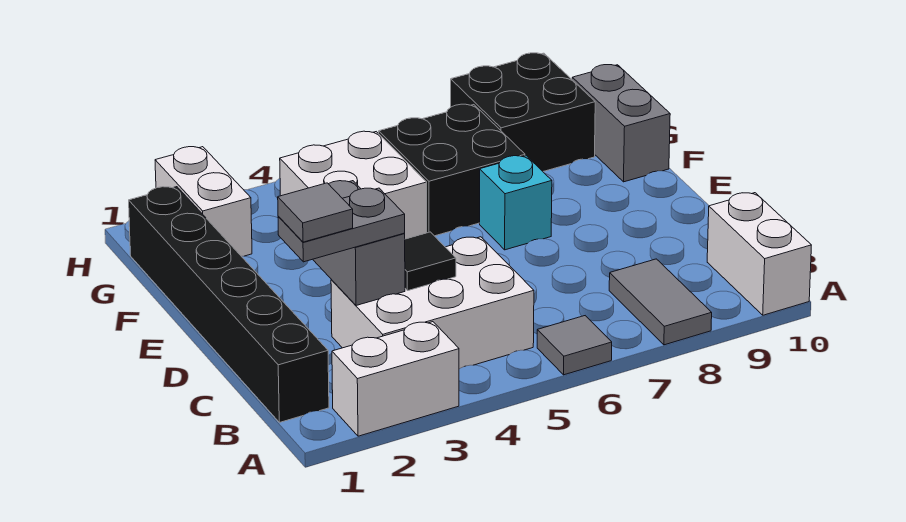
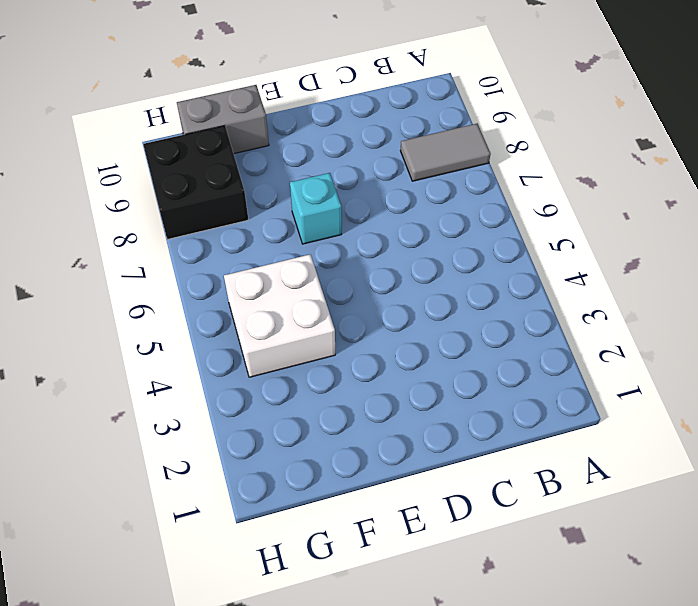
none -> white brick A2:A3 level 1
none -> grey tile A6 level 1
none -> white brick A10:B10 level 1

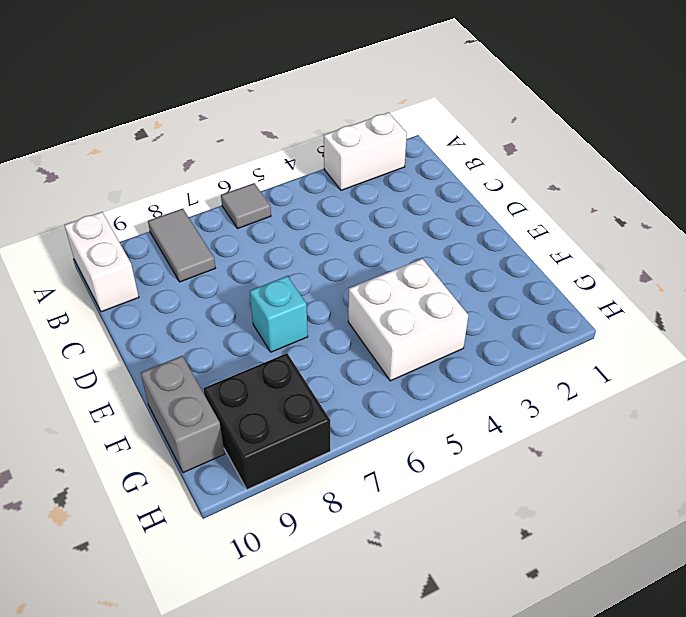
none -> black brick B1:G1 level 1
none -> white brick B3:C5 level 1
none -> black brick F6:G7 level 1

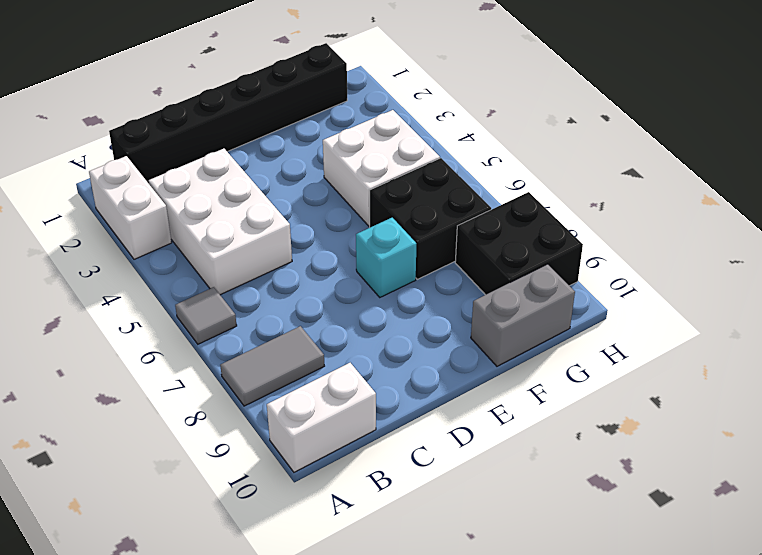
none -> white brick G2:H2 level 1
none -> grey brick C3:D3 level 2
none -> black tile C4 level 2

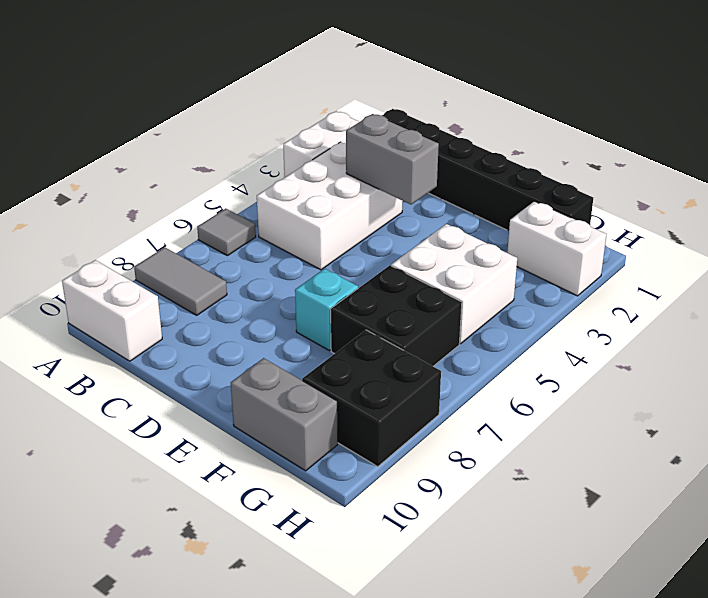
none -> black tile C4 level 2
none -> grey plate C2:C3 level 3
none -> grey tile C2 level 4

